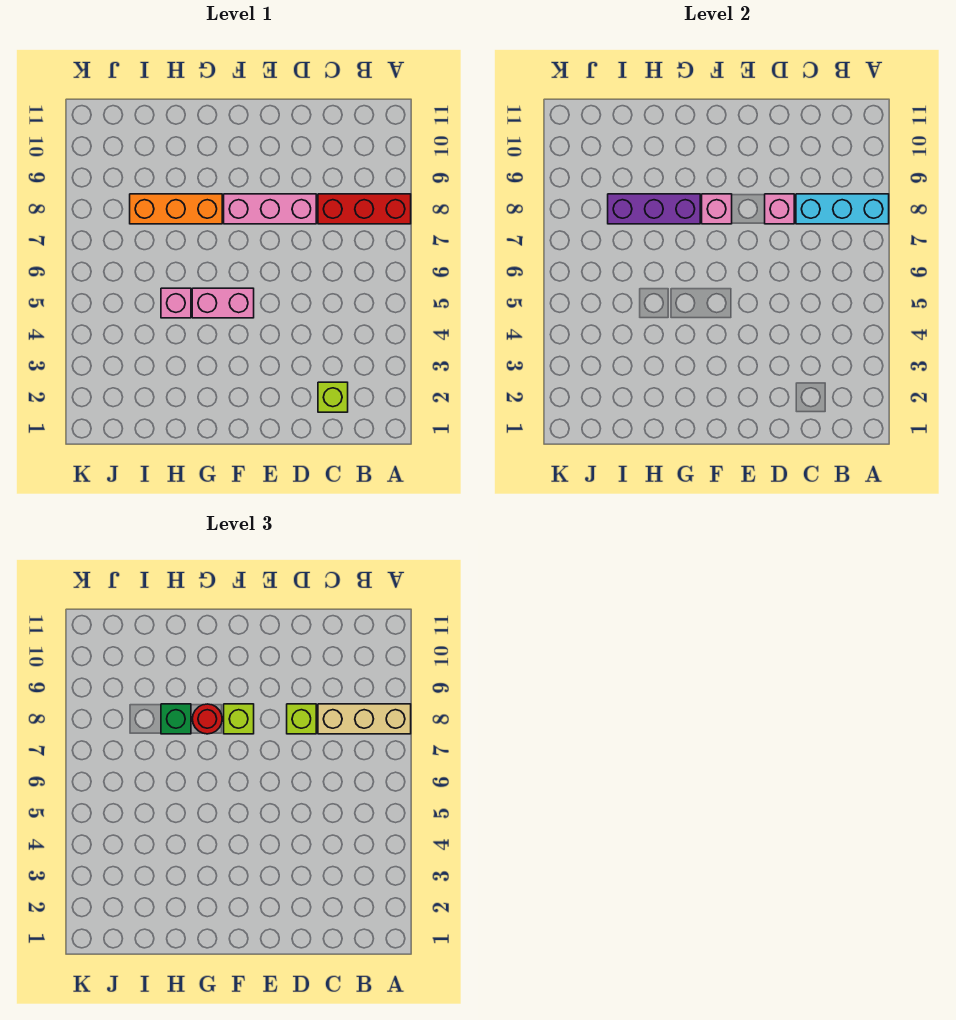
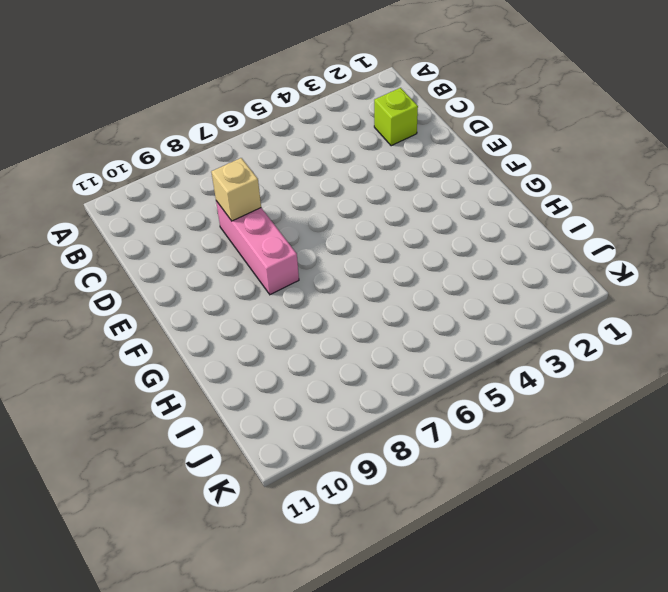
tan brick D8 level 2 -> pink brick D8 level 2
none -> red brick A8:C8 level 1
none -> pink brick F5:G5 level 1
none -> orange brick G8:I8 level 1

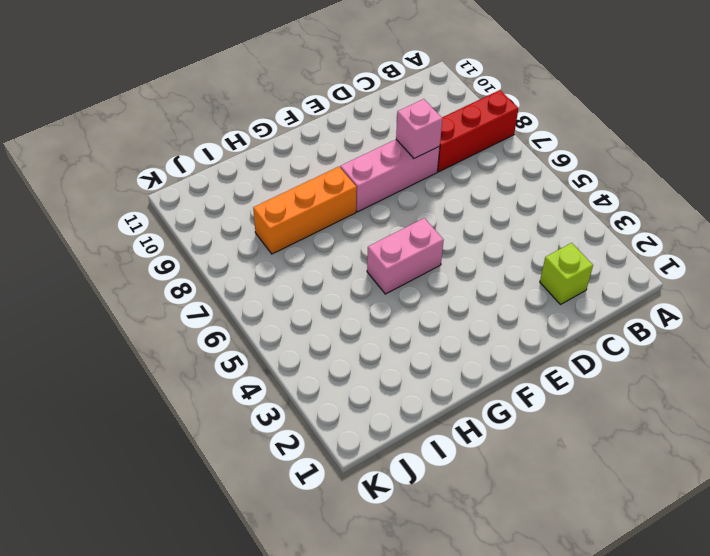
none -> pink brick H5 level 1
none -> cyan brick A8:C8 level 2
none -> pink brick F8 level 2

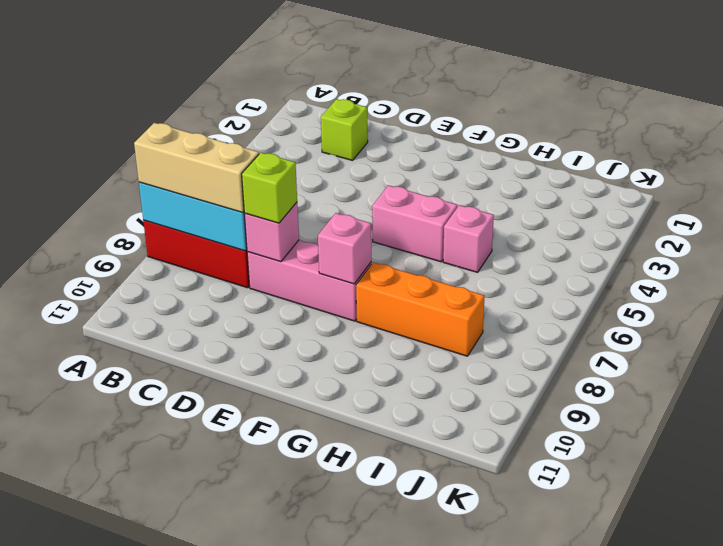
none -> purple brick G8:I8 level 2
none -> lime brick F8 level 3
none -> red round brick G8 level 3

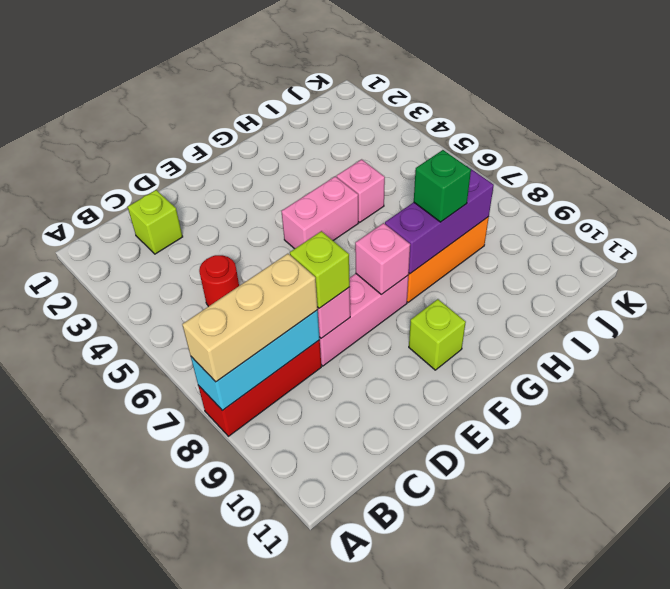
red round brick C5 level 1 -> red round brick G8 level 3
lime brick F10 level 1 -> lime brick F8 level 3

